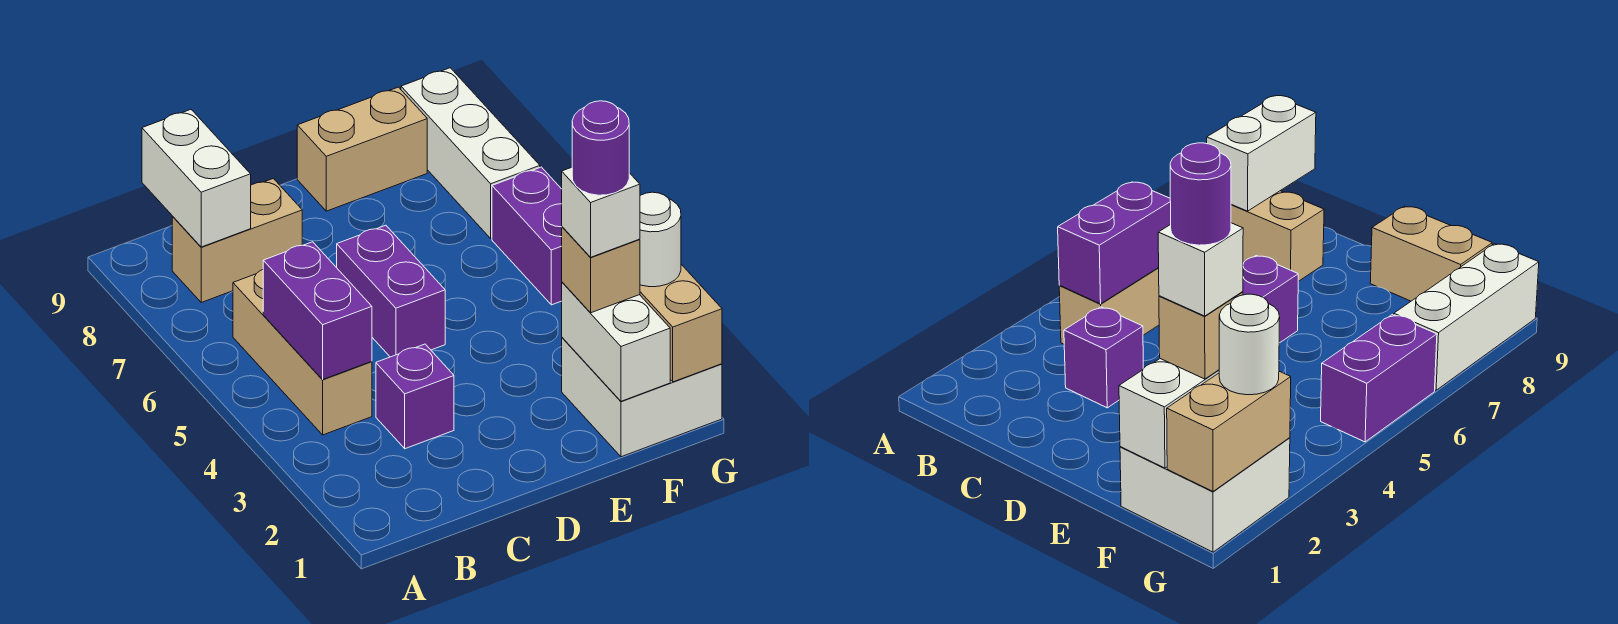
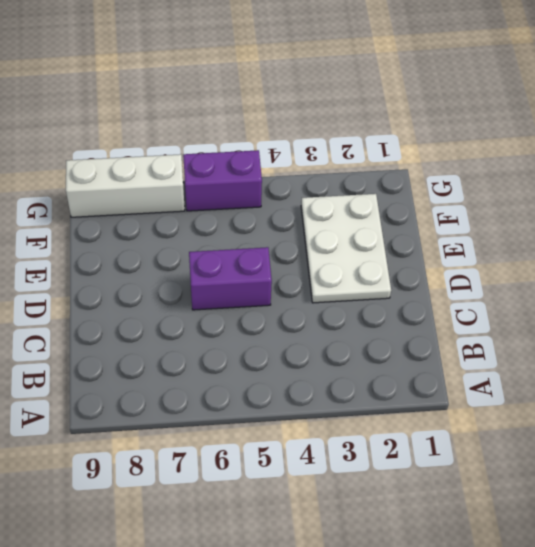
white plate D2:F3 level 1 -> white brick F1:G2 level 1
none -> tan brick B4:B6 level 1
none -> tan brick B8:C8 level 1
none -> purple brick C3 level 1

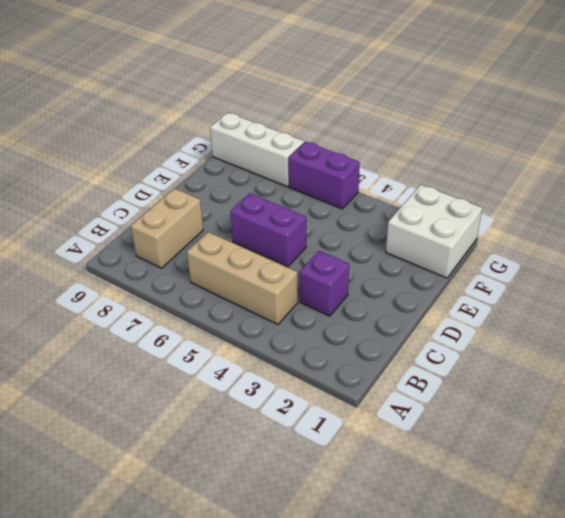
none -> tan brick E9:F9 level 1
none -> purple brick B4:B5 level 2
none -> white brick B8:B9 level 2

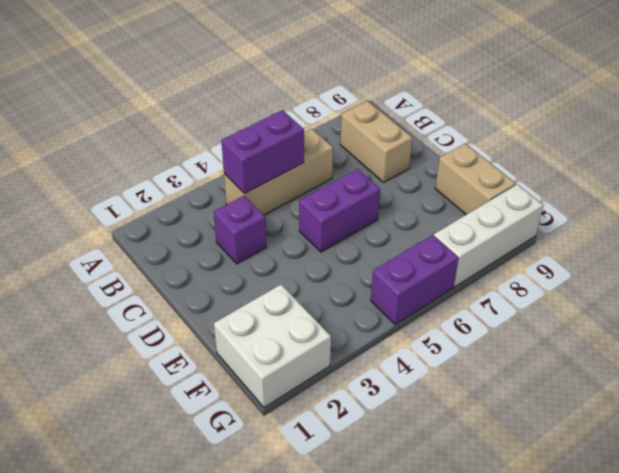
none -> white brick B8:B9 level 2
none -> white brick F1:F2 level 2
none -> tan brick G1:G2 level 2

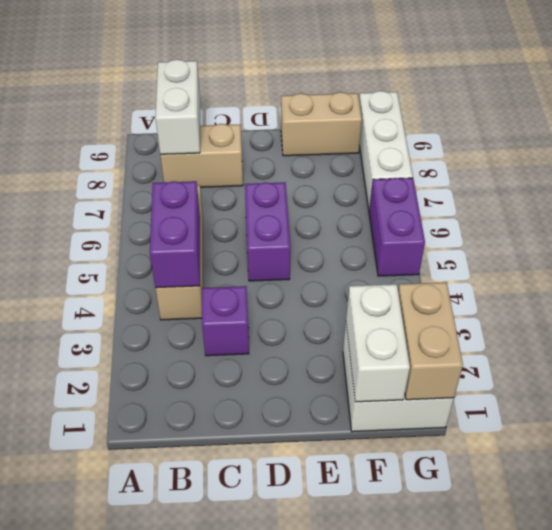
none -> tan brick F2 level 3
none -> white round brick G2 level 3
none -> white brick F2 level 4

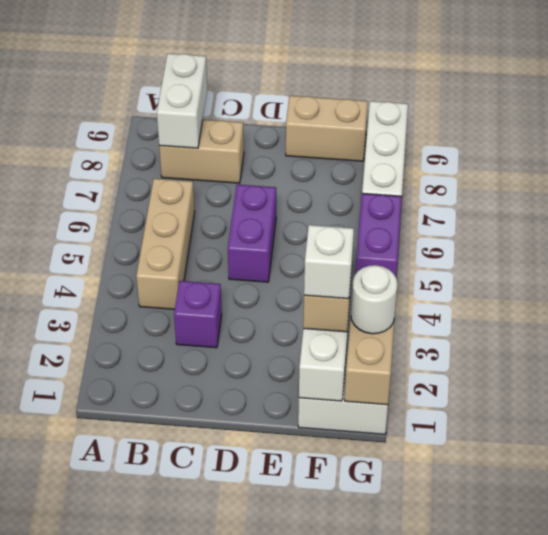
none -> purple brick B4:B5 level 2
none -> purple round brick F2 level 5

